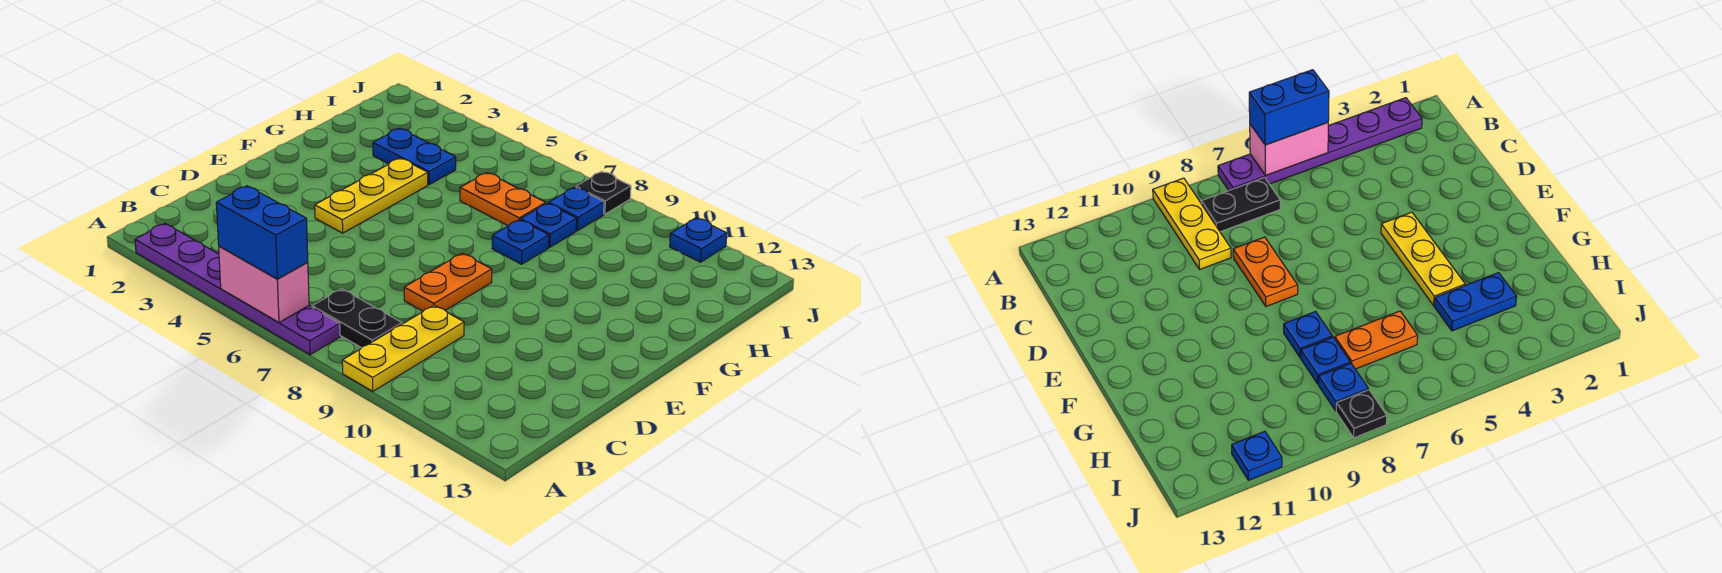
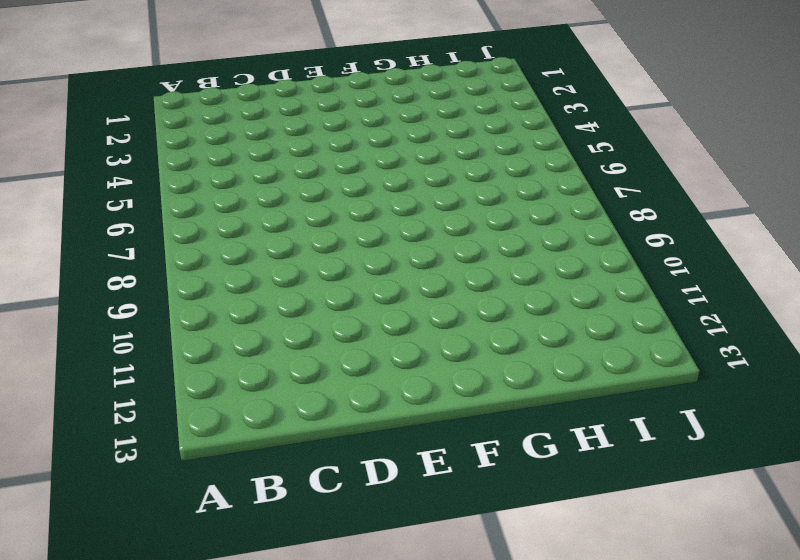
none -> purple plate A2:A7 level 1
none -> yellow plate A9:C9 level 1
none -> black plate B7:B8 level 1

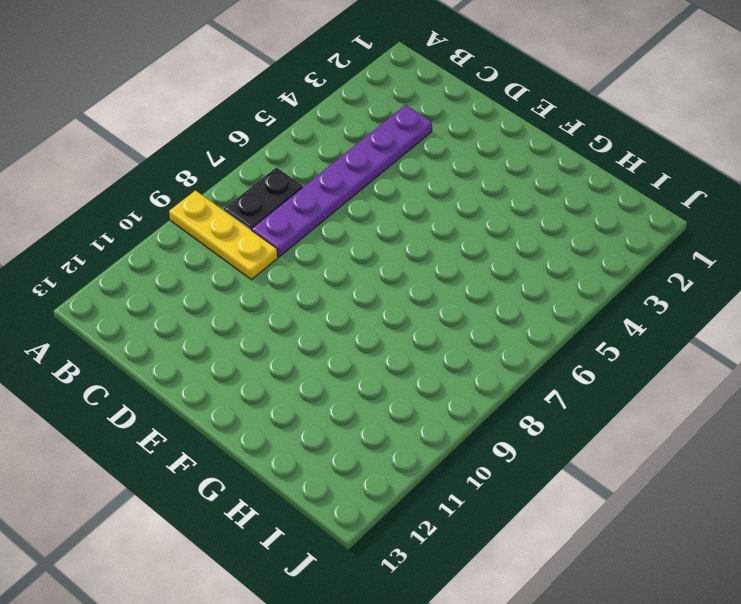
purple plate C3:C8 level 1 -> purple plate A2:A7 level 1
none -> orange plate D8:E8 level 1
none -> yellow plate E4:G4 level 1
none -> blue plate G8 level 1

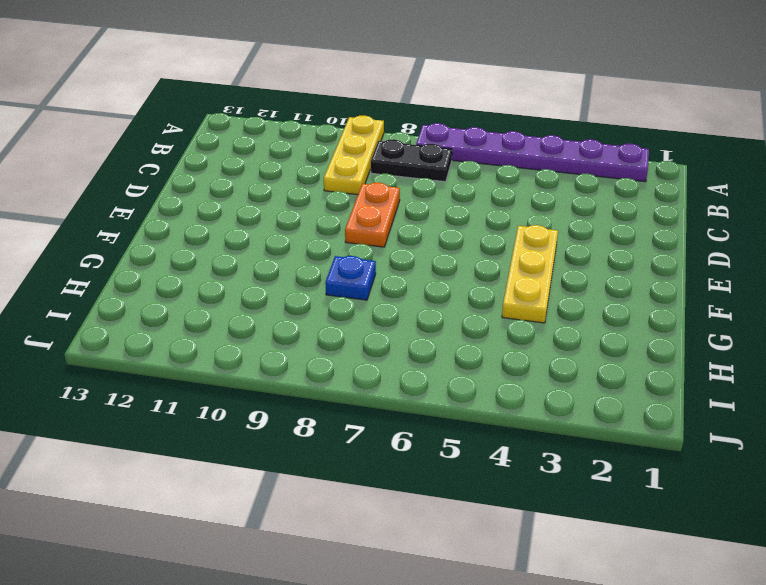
none -> blue plate H3:H4 level 1
none -> orange plate H6:H7 level 1
none -> blue plate H8 level 1

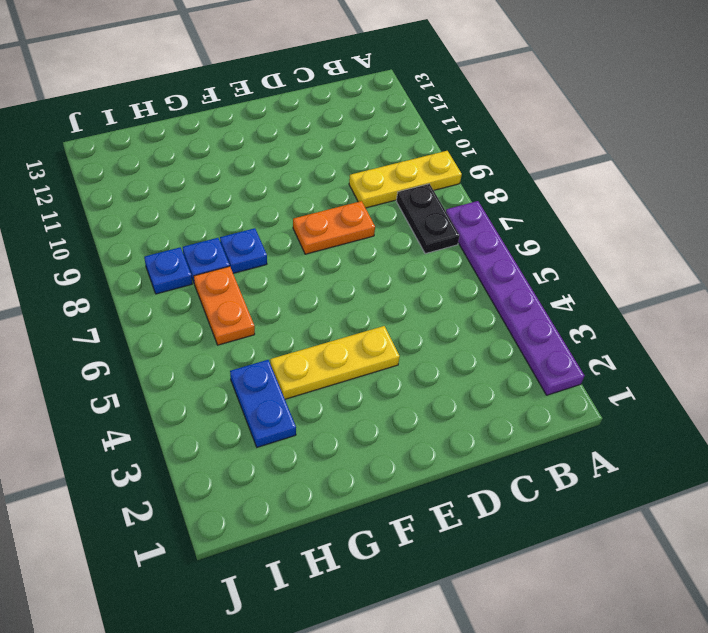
none -> black plate J8 level 1
none -> blue plate J11 level 1
none -> pink brick A5:A6 level 2

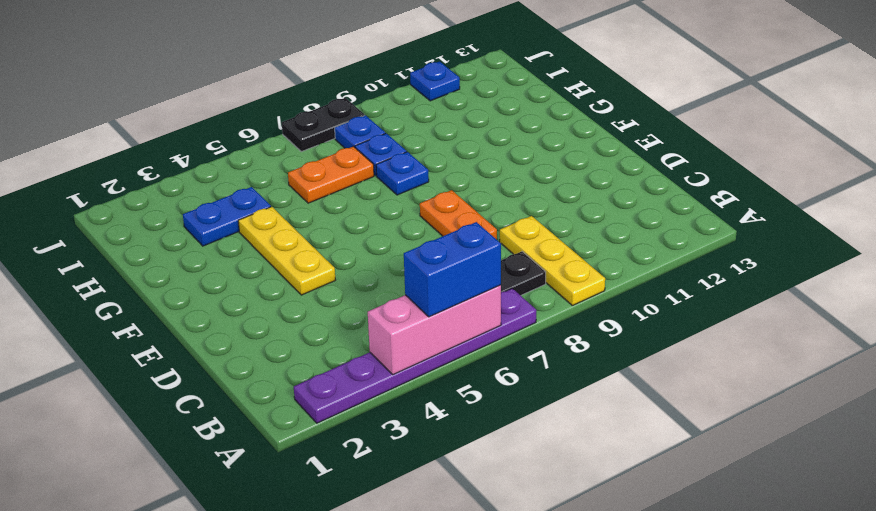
pink brick A4:A6 level 2 -> pink brick A5:A6 level 2
black plate J7:J8 level 1 -> black plate J8 level 1

